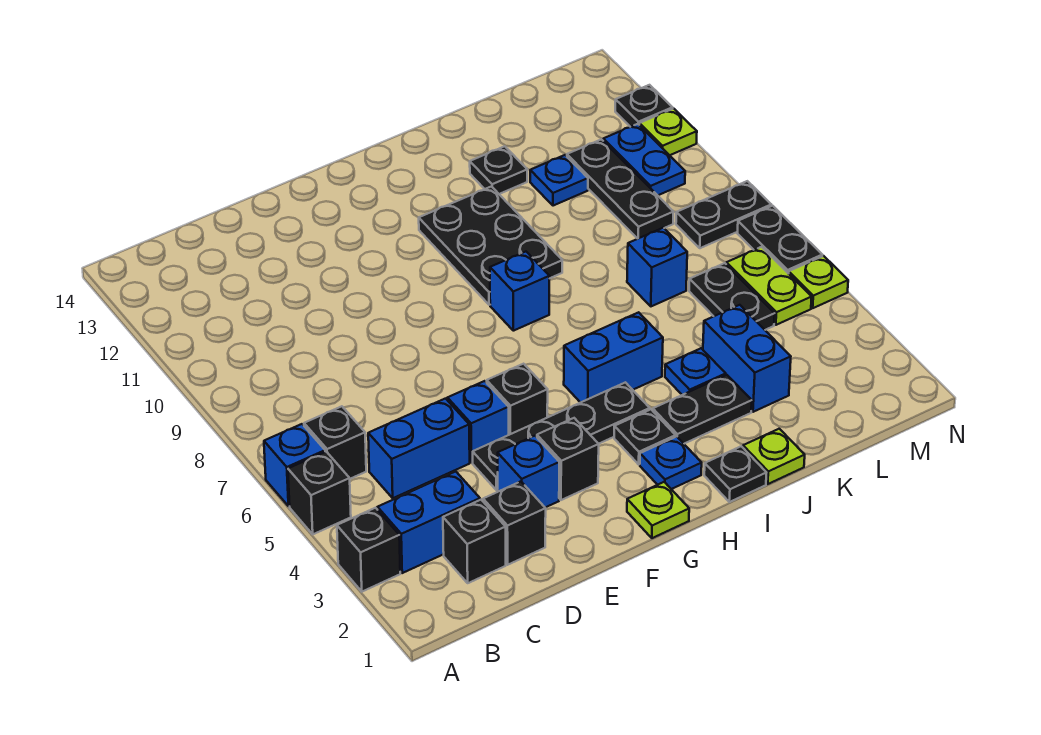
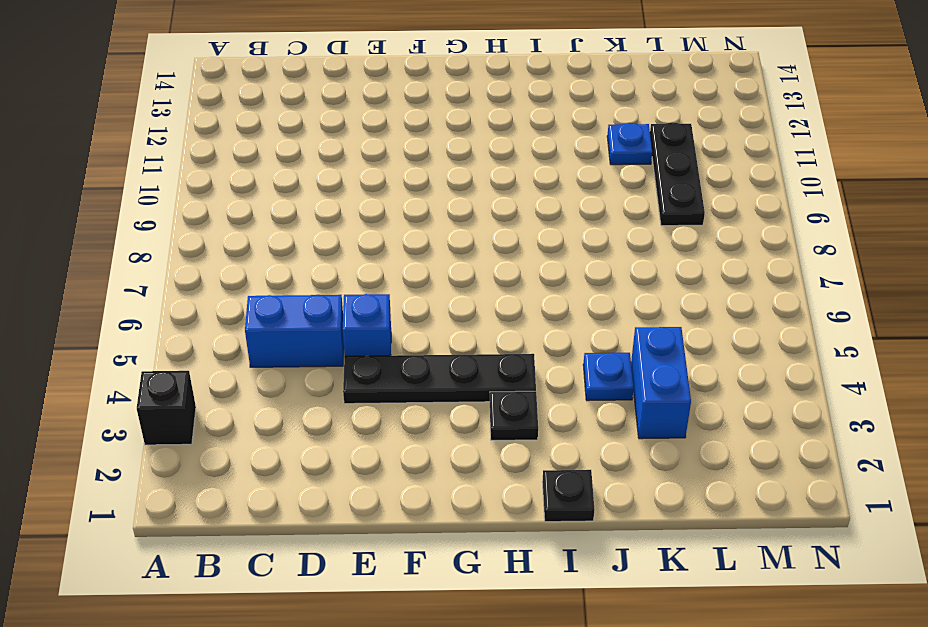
none -> black brick A5 level 1
none -> blue brick A6 level 1
none -> blue brick B3:C3 level 1
none -> black brick B6 level 1

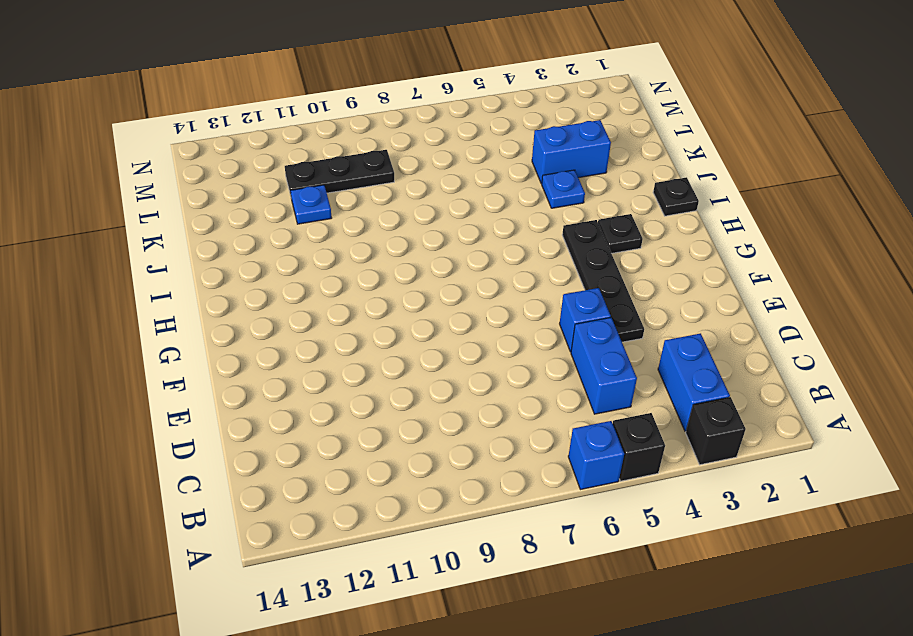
none -> black brick B6 level 1
none -> black brick C2 level 1
none -> black brick D2 level 1
none -> blue brick E3 level 1

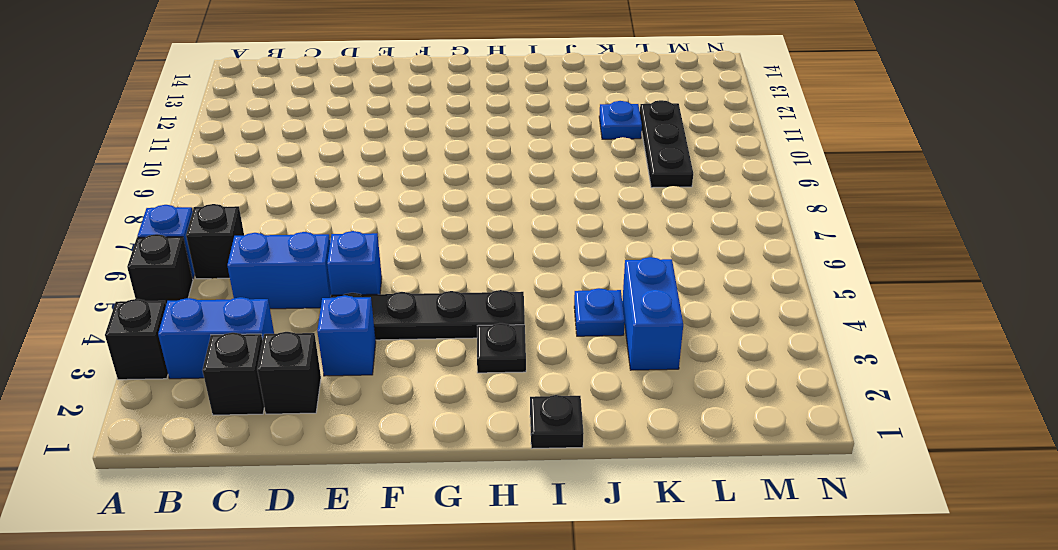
none -> black brick F3 level 1
none -> black brick F5 level 1
none -> lime plate G1 level 1
none -> blue plate H2 level 1

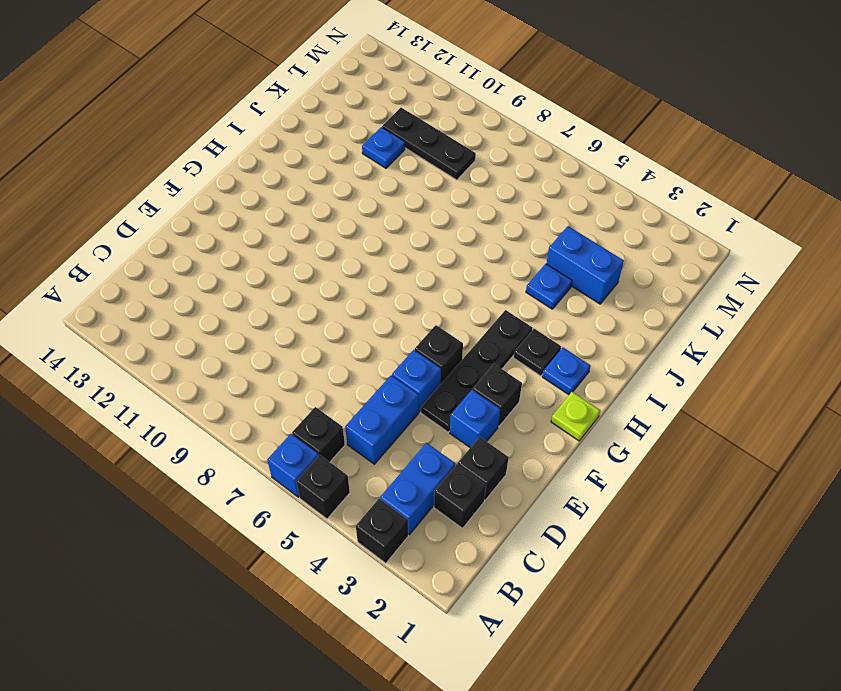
none -> blue brick H5:I5 level 1
none -> blue brick H8 level 1
none -> black plate H9:I11 level 1
none -> black plate I1 level 1

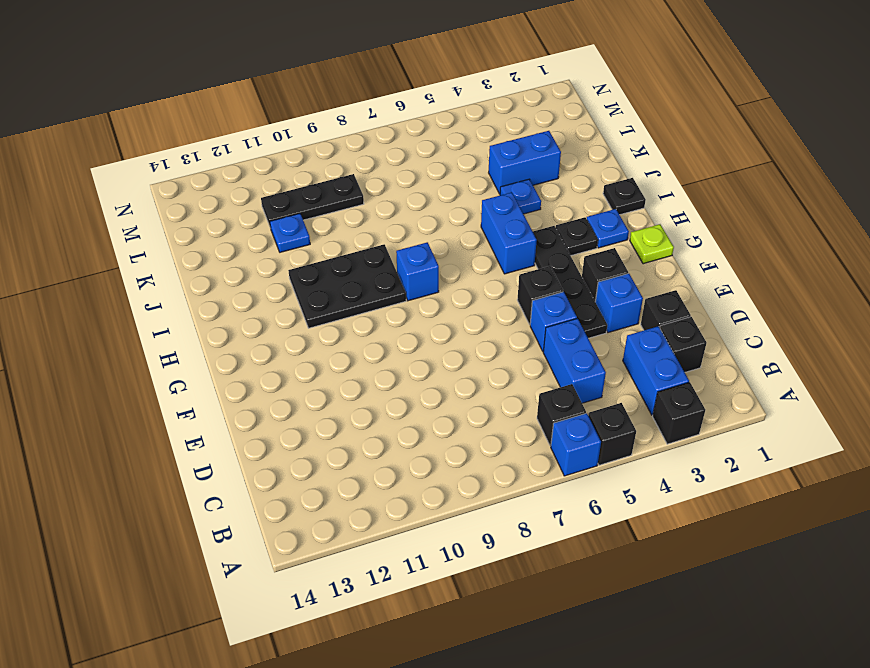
none -> black plate I3:J3 level 1
none -> lime plate J1 level 1
none -> black plate J12 level 1
none -> blue brick K7 level 1

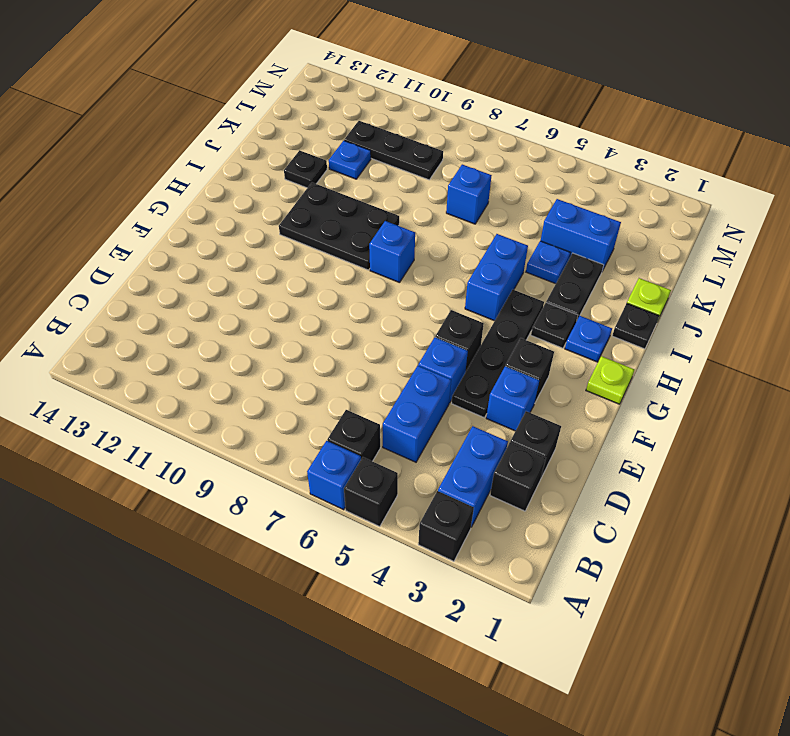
none -> black plate L5:L6 level 1
none -> lime plate M5:M6 level 1
none -> black plate M8:N8 level 1
none -> blue plate M10:M11 level 1

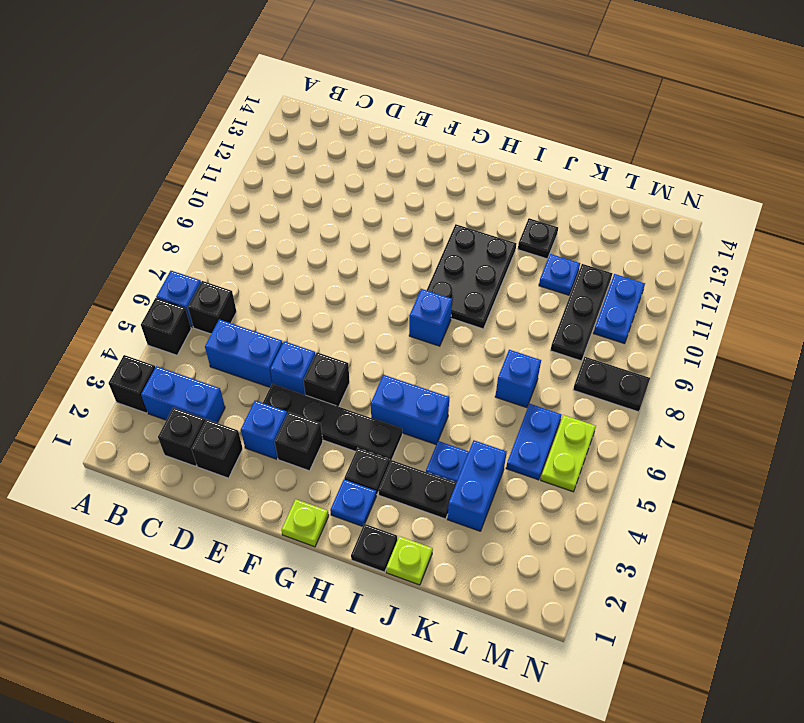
blue plate L5:L6 level 1 -> black plate L5:L6 level 1
none -> lime plate N5 level 1
none -> black plate N6:N7 level 1
none -> lime plate N11 level 1
none -> black plate N12 level 1

